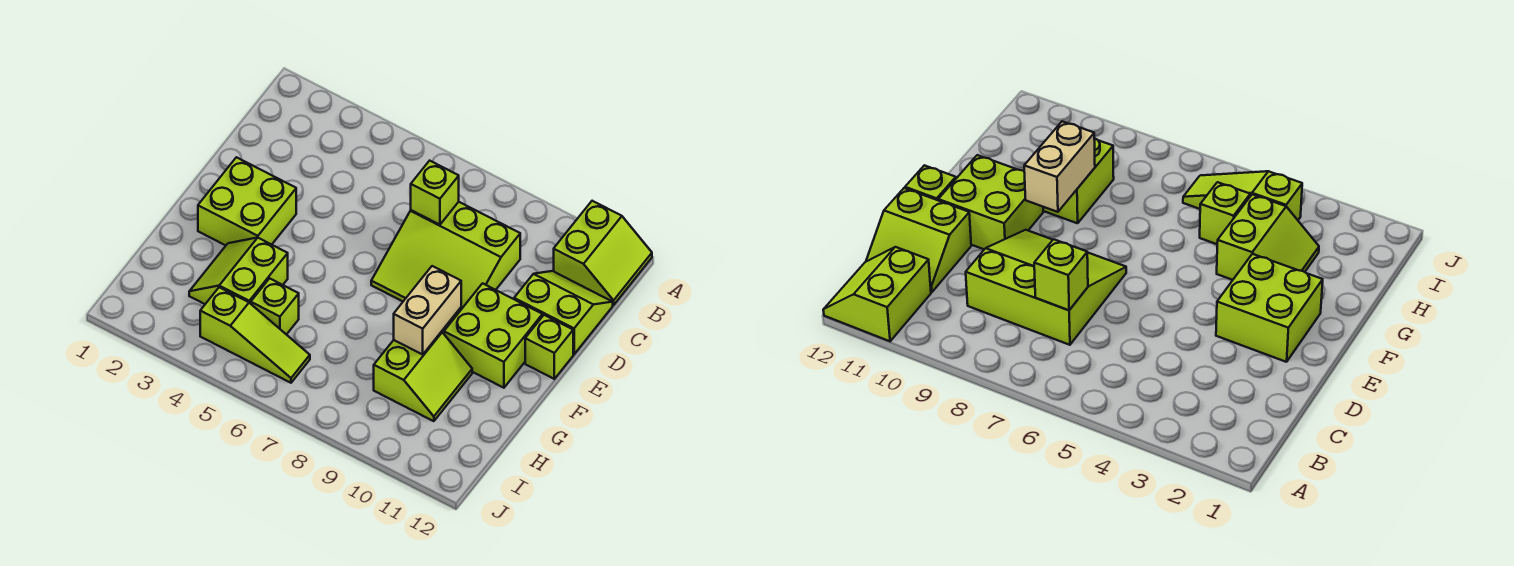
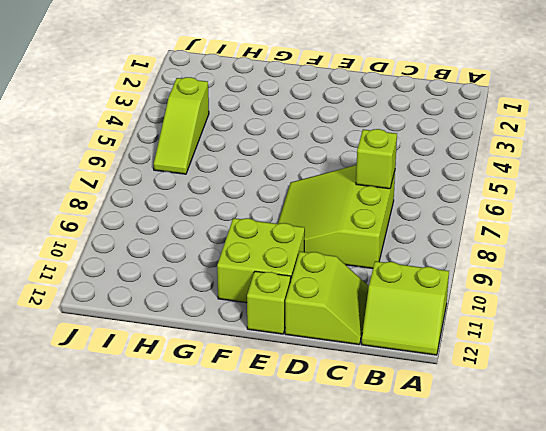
none -> lime brick E2:F3 level 1
none -> lime slope G3:H4 level 1 top 4
none -> lime slope G9:H10 level 1 top 9

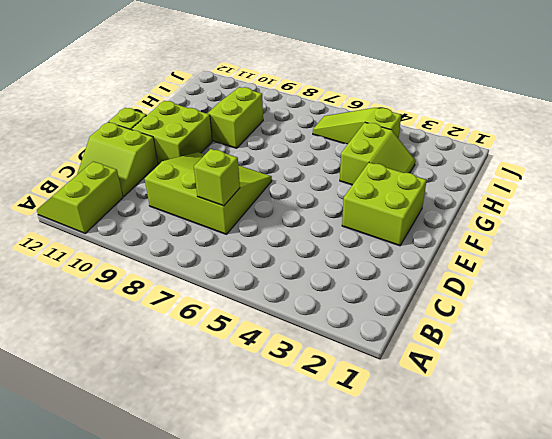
none -> lime brick H5 level 1
none -> tan brick F9:G9 level 2

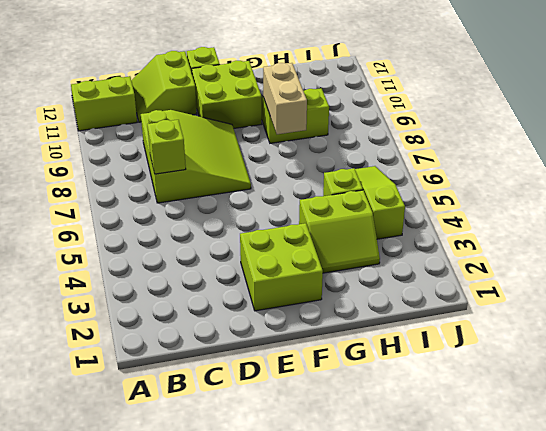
tan brick G8:G9 level 2 -> tan brick F9:G9 level 2

